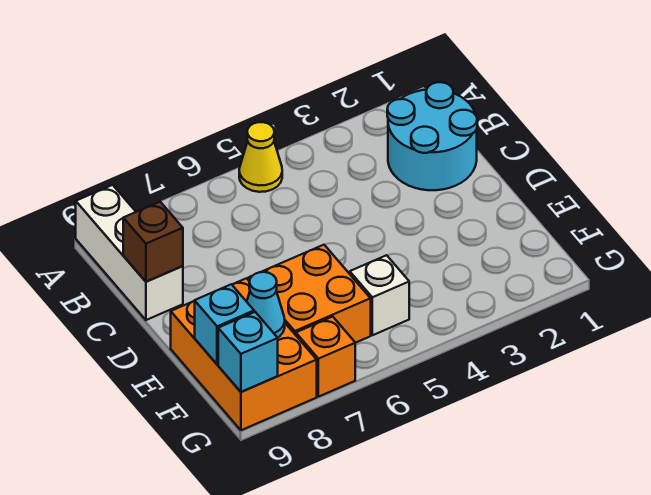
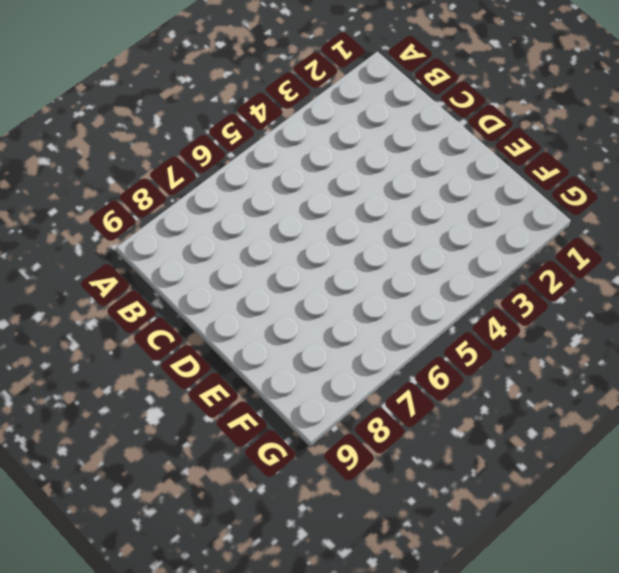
none -> yellow cone A5 level 1
none -> white brick A9:C9 level 1

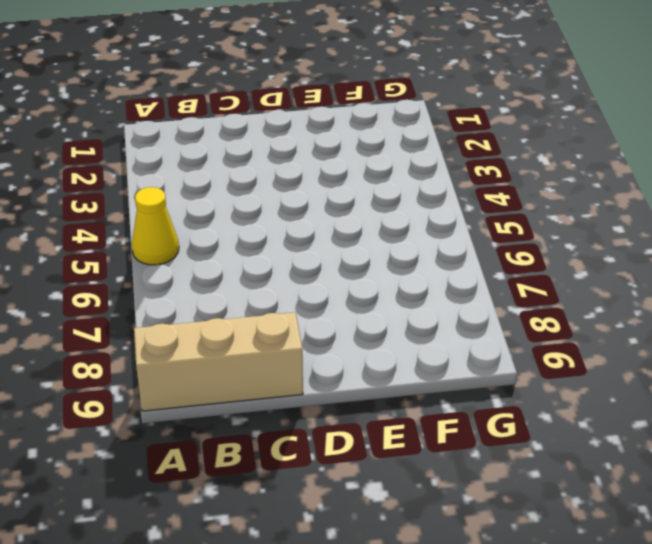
tan brick A9:C9 level 1 -> white brick A9:C9 level 1
none -> cyan round brick B1:C2 level 1
none -> orange brick E6:F7 level 1

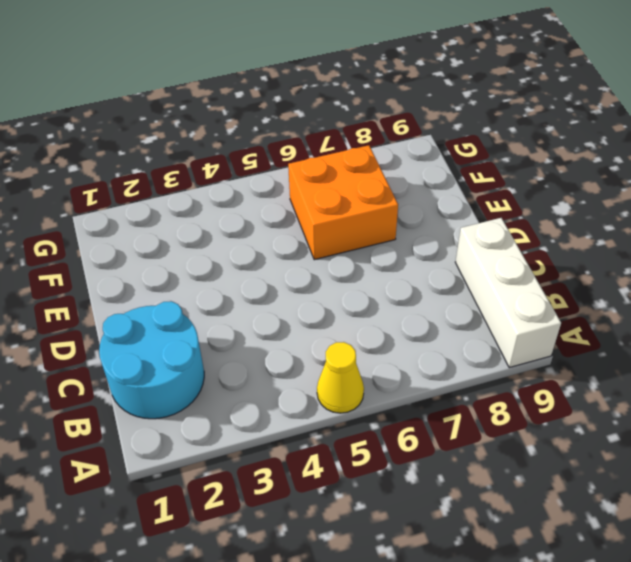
none -> orange brick E8:G9 level 1
none -> white brick F5 level 1

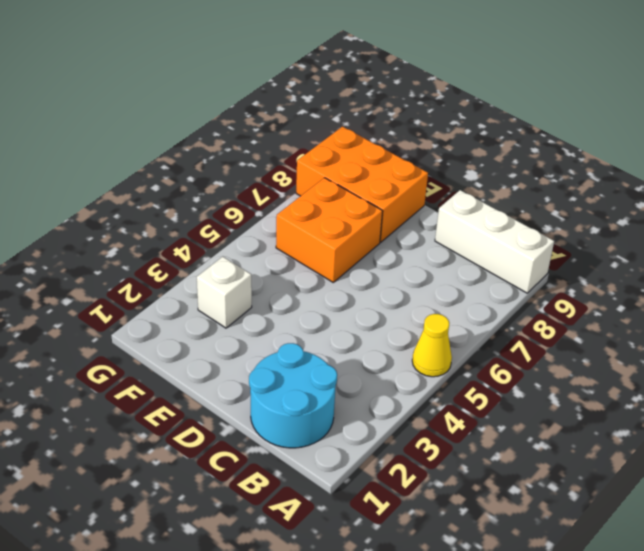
white brick F3 level 1 -> white brick F5 level 1
none -> orange brick G7 level 1
none -> brown brick C9 level 2

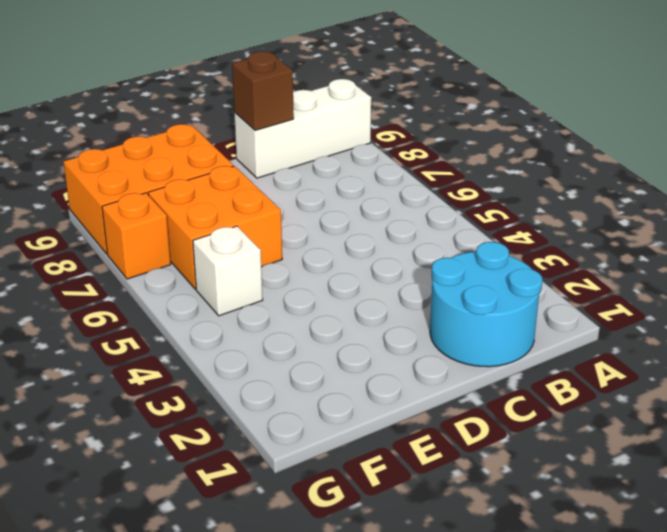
none -> yellow cone A5 level 1
none -> cyan cone F8 level 2

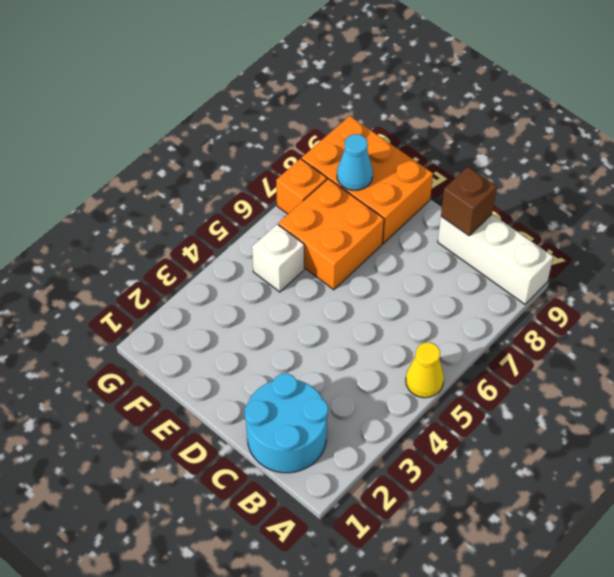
none -> cyan brick F9 level 2
none -> cyan brick G9 level 2

